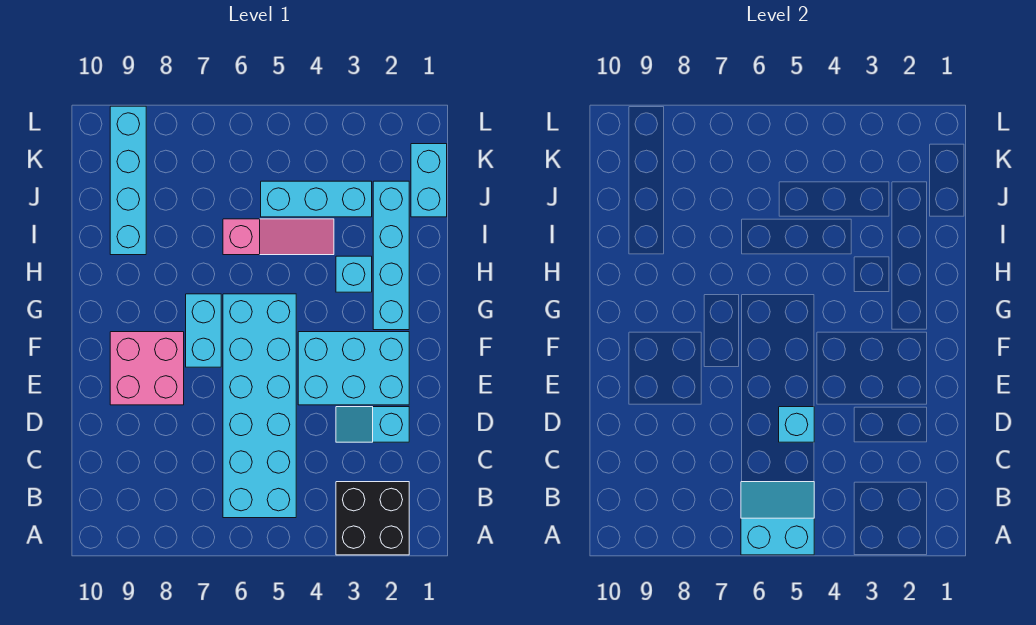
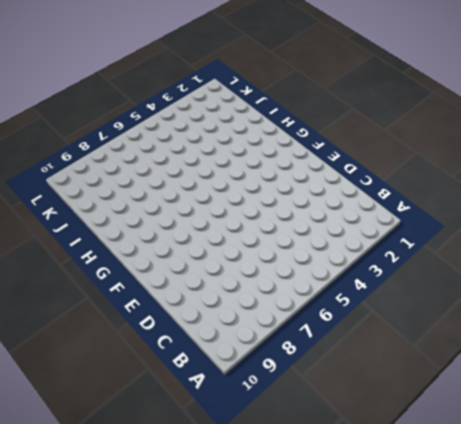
none -> black brick A2:B3 level 1
none -> cyan brick B5:G6 level 1
none -> cyan slope D2:D3 level 1 top 2

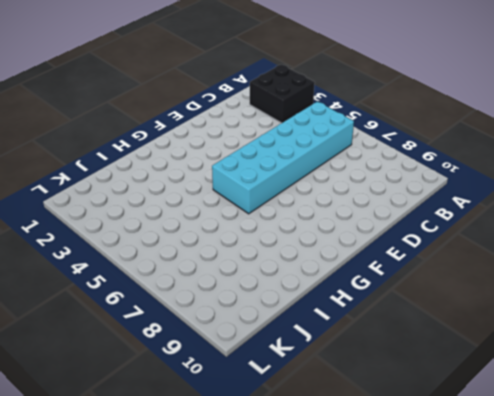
none -> cyan slope D2:D3 level 1 top 2
none -> cyan brick E2:F4 level 1
none -> pink brick E8:F9 level 1

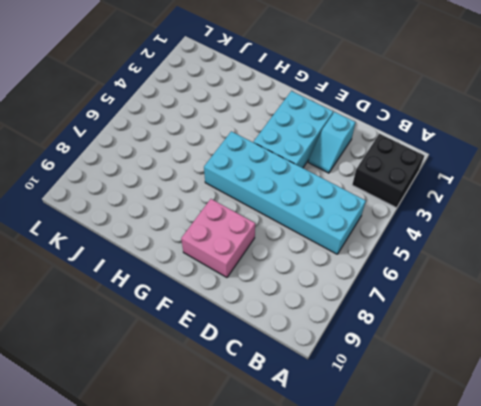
none -> cyan brick F7:G7 level 1
none -> cyan brick G2:J2 level 1
none -> cyan brick H3 level 1

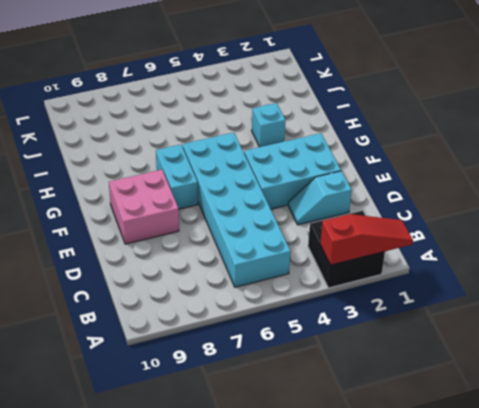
red slope A1:A3 level 2 top 3 -> none
none -> cyan brick G2:J2 level 1
none -> pink slope I4:I6 level 1 top 6
none -> cyan brick I9:L9 level 1

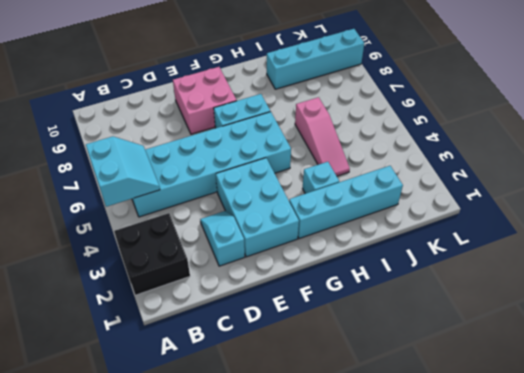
none -> cyan brick J1:K1 level 1
none -> cyan brick J3:J5 level 1
none -> cyan brick D5 level 2

